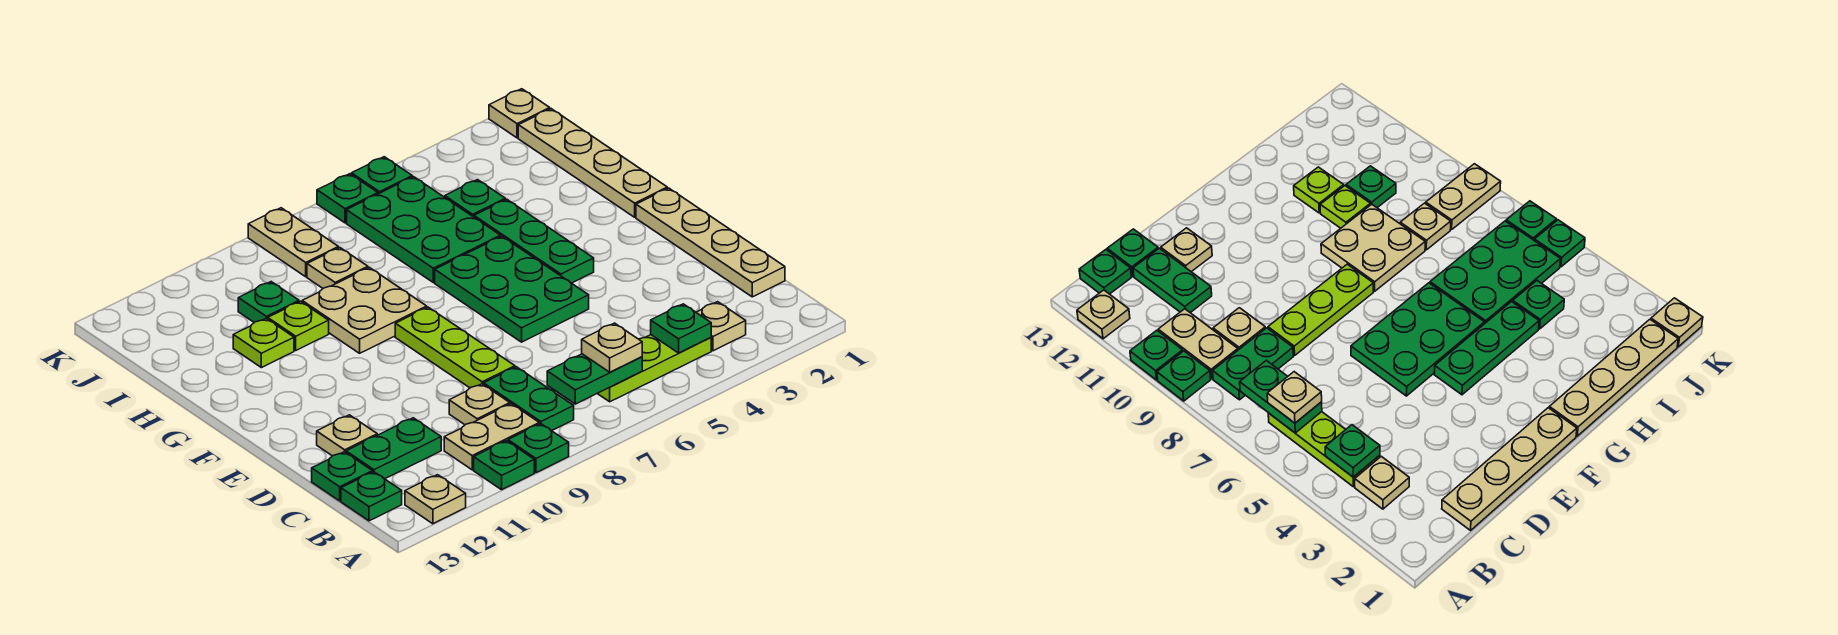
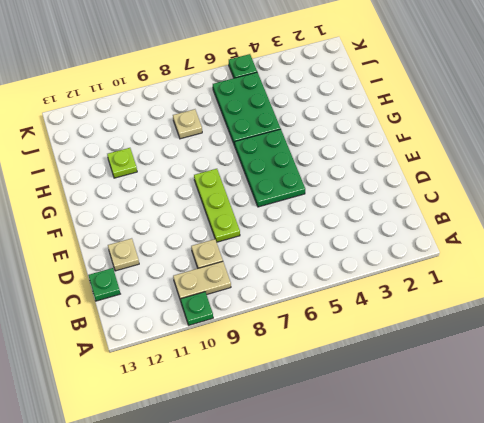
none -> green plate A9 level 1
none -> tan plate A12 level 1
none -> tan plate B3 level 1
none -> lime plate B4:B6 level 1

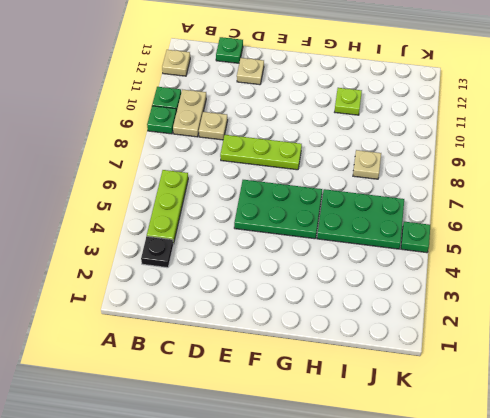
black plate B3 level 1 -> tan plate B3 level 1
none -> green plate B8:C8 level 1
none -> green plate B13 level 1
none -> tan plate C1:F1 level 1
none -> green plate C11:C12 level 1

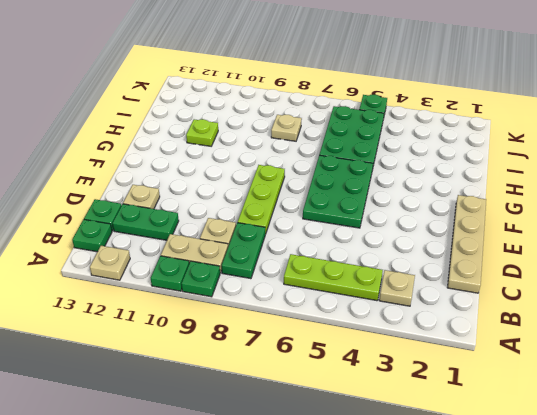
none -> green plate F4:H4 level 1
none -> tan plate G1:J1 level 1
none -> tan plate G8:H9 level 1
none -> lime plate H10 level 1

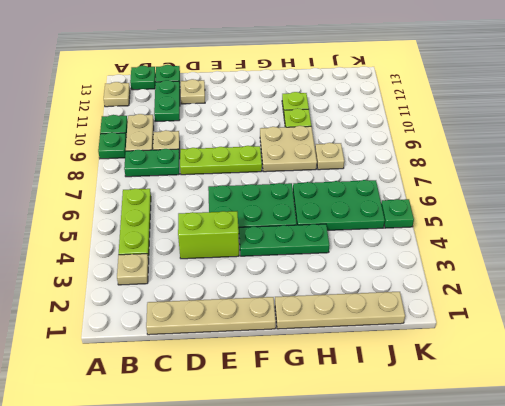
lime brick D4:E4 level 1 -> none
none -> green plate I4 level 1
none -> green plate I10 level 1
none -> tan plate J8:K8 level 1
none -> tan plate K1 level 1

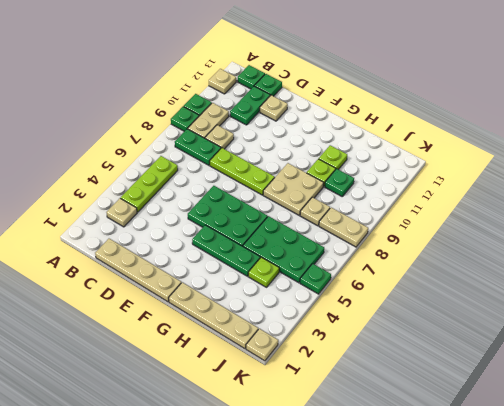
lime plate I4 level 1 -> green plate I4 level 1
none -> green plate K6 level 1
none -> green plate B4 level 2
none -> green plate B6:B7 level 2
none -> tan plate B6 level 3

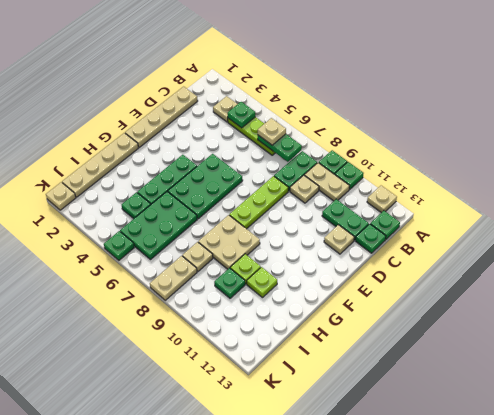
none -> green plate K6 level 1

